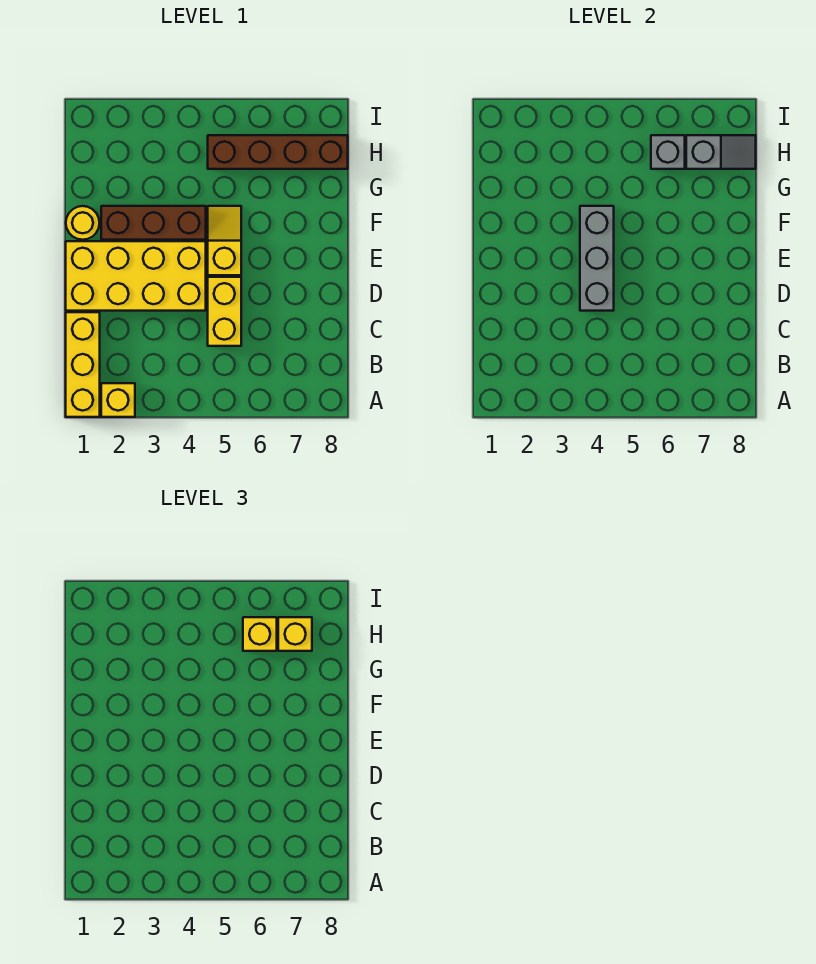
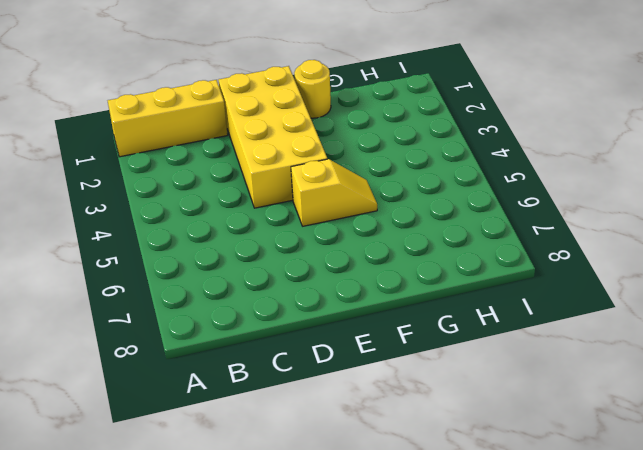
none -> yellow brick A2 level 1
none -> yellow brick C5:D5 level 1
none -> brown brick F2:F4 level 1

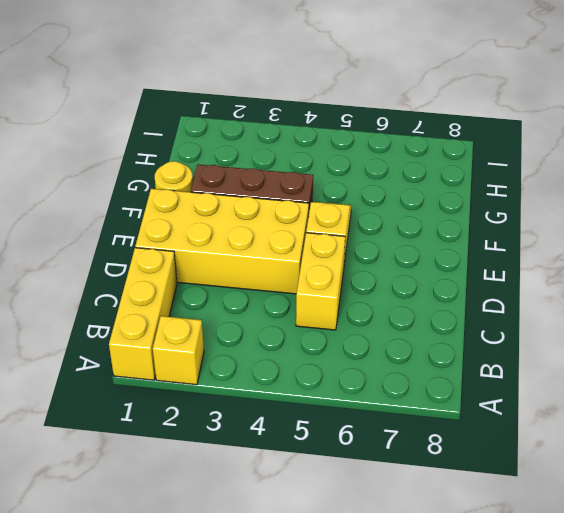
none -> brown brick H5:H8 level 1
none -> grey brick D4:F4 level 2
none -> grey brick H6 level 2

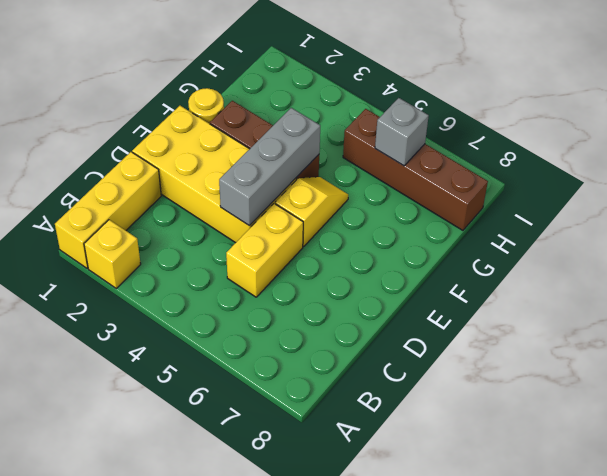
none -> grey slope H7:H8 level 2 top 7
none -> yellow brick H6 level 3
none -> yellow brick H7 level 3

